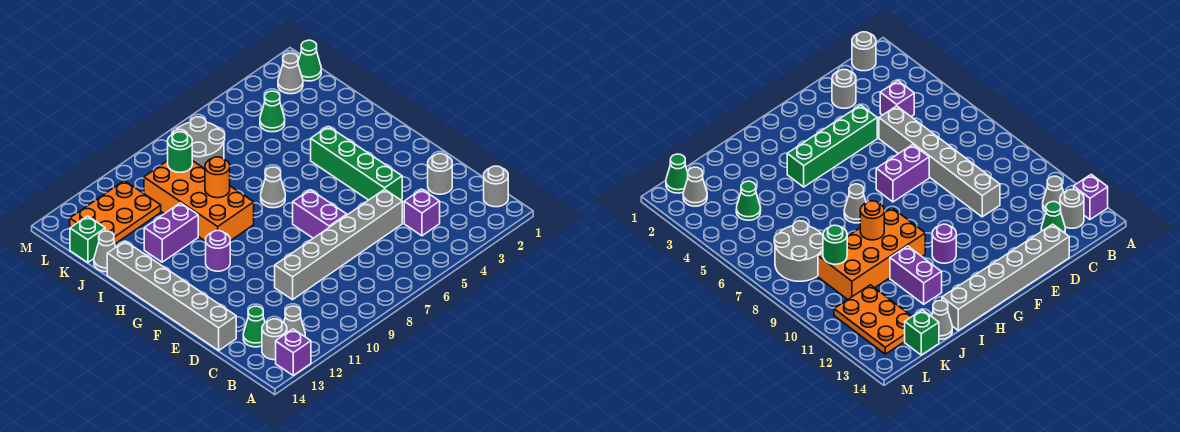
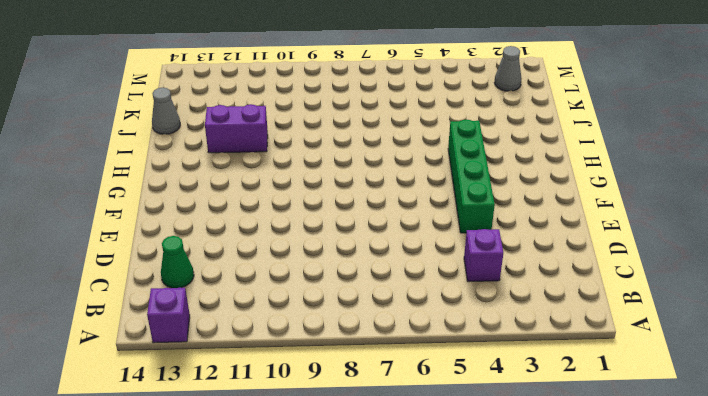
none -> grey round brick B1 level 1
none -> grey cone B12 level 1
none -> grey round brick B13 level 1

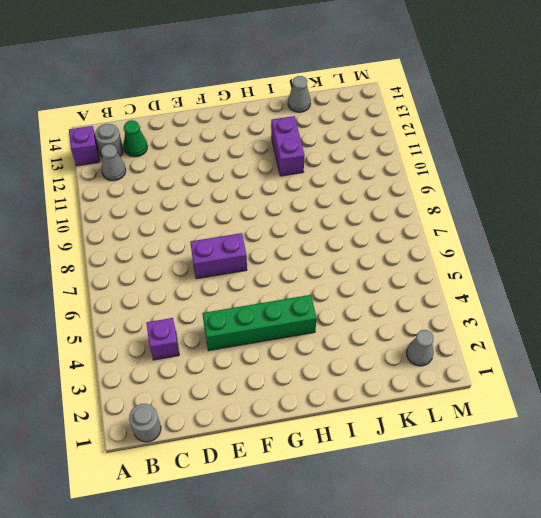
none -> grey round brick D2 level 1
none -> grey brick D5:D10 level 1
none -> grey brick D14:I14 level 1

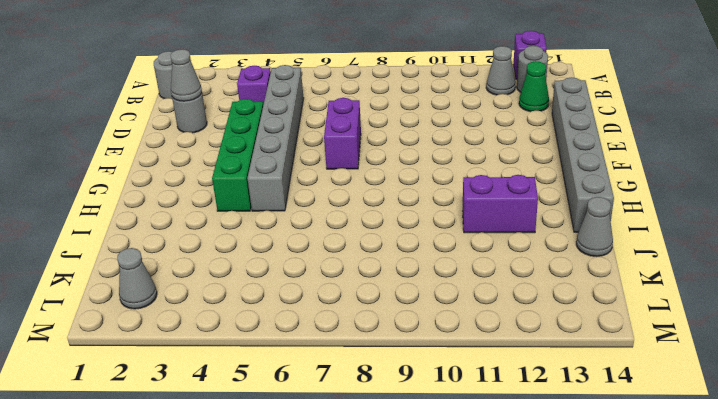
grey brick C5:H5 level 1 -> grey brick D5:D10 level 1
grey cone D2 level 2 -> grey cone H7 level 1
none -> purple round brick G11 level 1
none -> orange brick H9:K10 level 1
none -> green cone K4 level 1

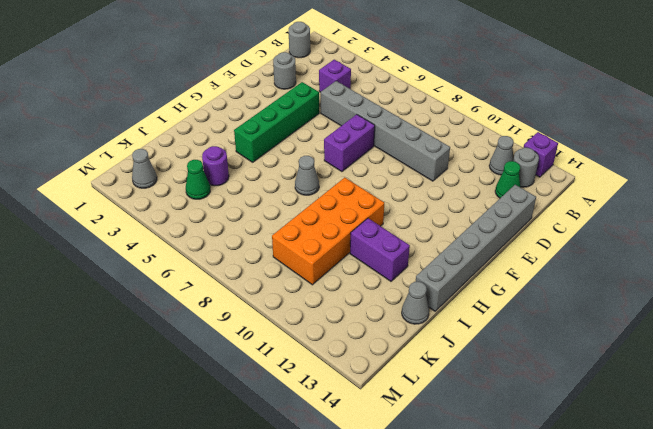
purple round brick J4 level 1 -> purple round brick G11 level 1
none -> grey round brick K7:L8 level 1
none -> orange plate K11:L13 level 1
none -> green brick K14 level 1

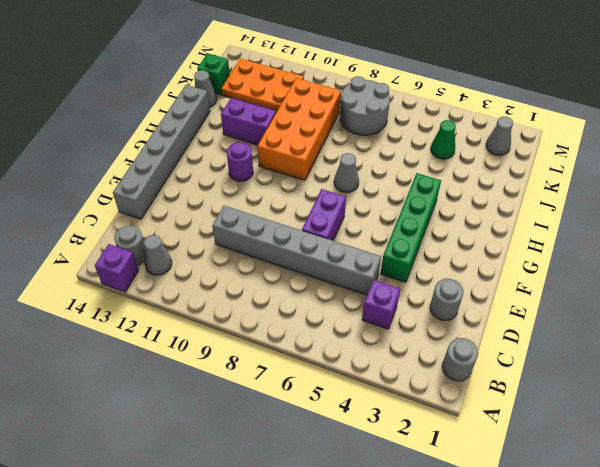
none -> green cone C13 level 1
none -> green cone L1 level 1
none -> orange round brick I9 level 2

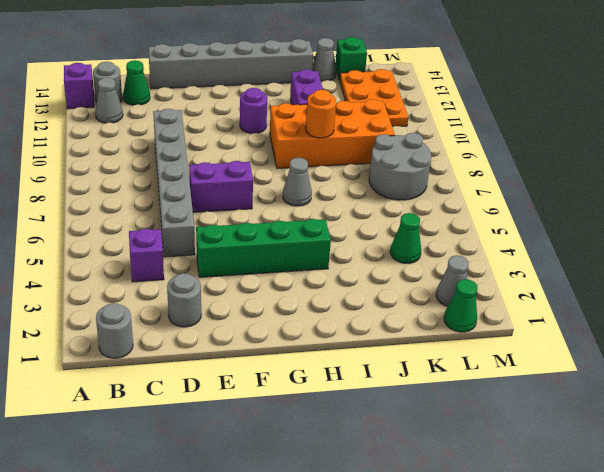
none -> green round brick K9 level 2

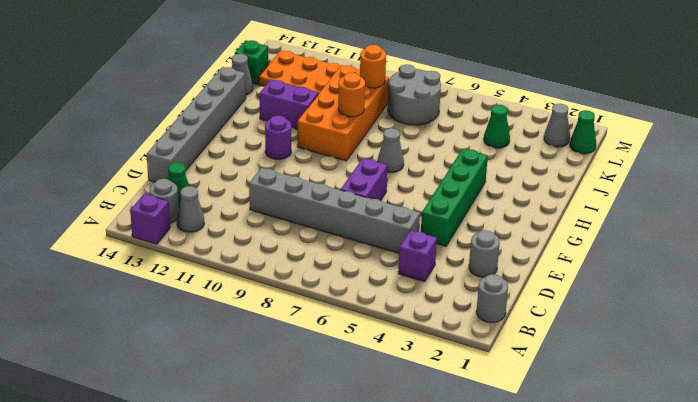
orange round brick K9 level 2 -> green round brick K9 level 2

